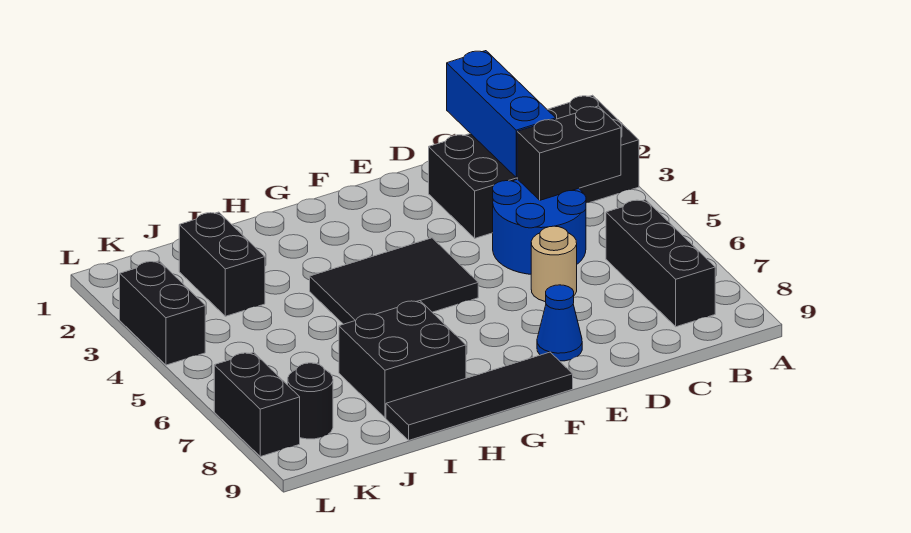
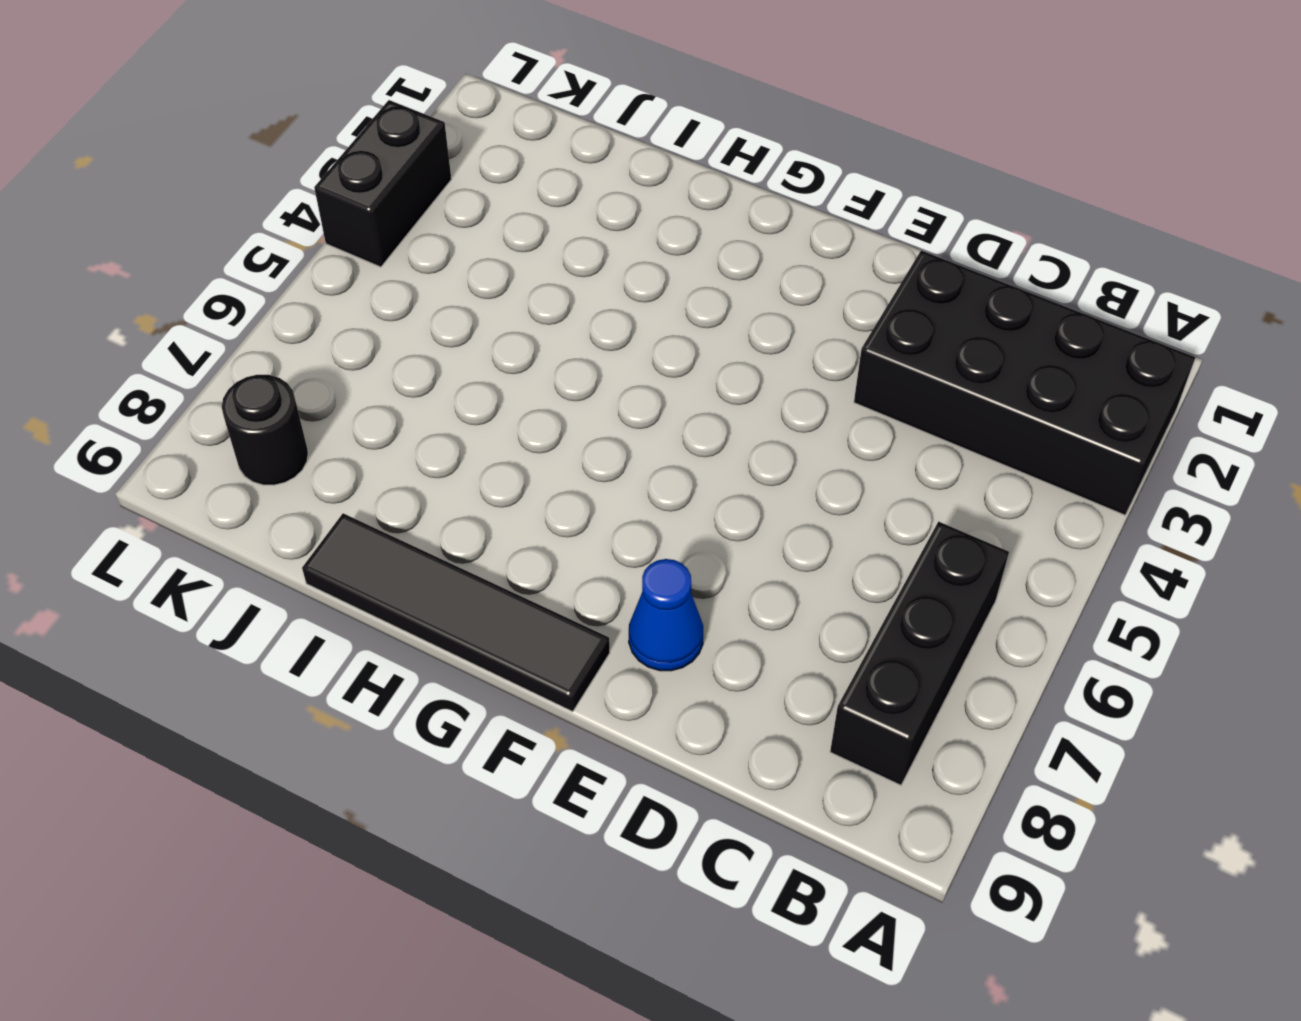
none -> blue round brick C4:D5 level 1
none -> tan round brick D6 level 1
none -> black tile F4:H5 level 1

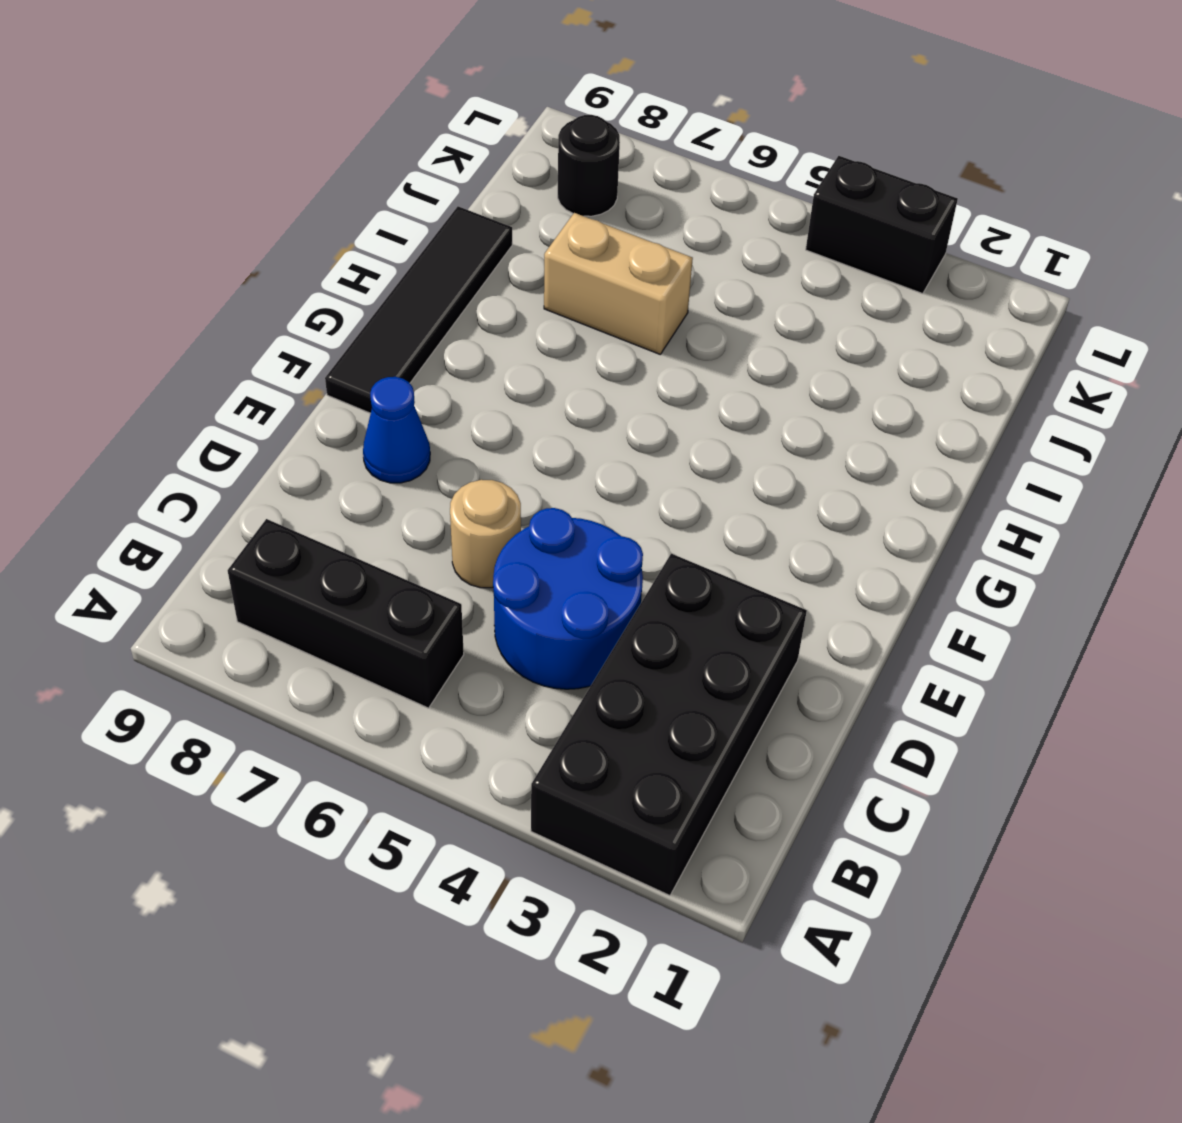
tan brick I6:I7 level 1 -> black brick H7:I8 level 1
none -> black tile F4:H5 level 1
none -> black brick J2:J3 level 1
none -> black brick L7:L8 level 1

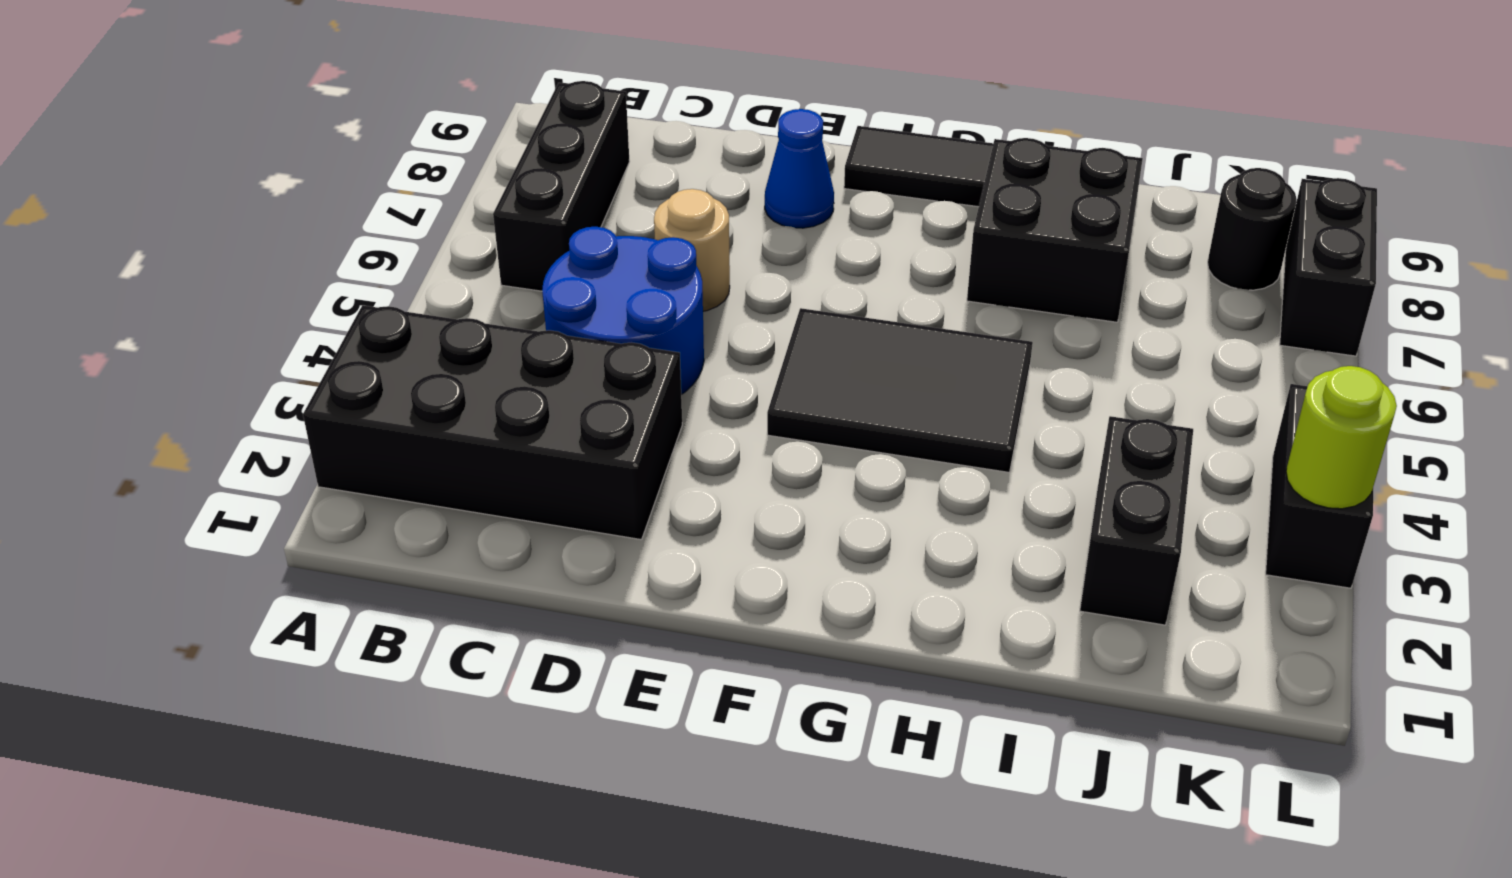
lime round brick L3 level 2 -> none
none -> black brick B4:C4 level 2
none -> blue brick C1:C3 level 2

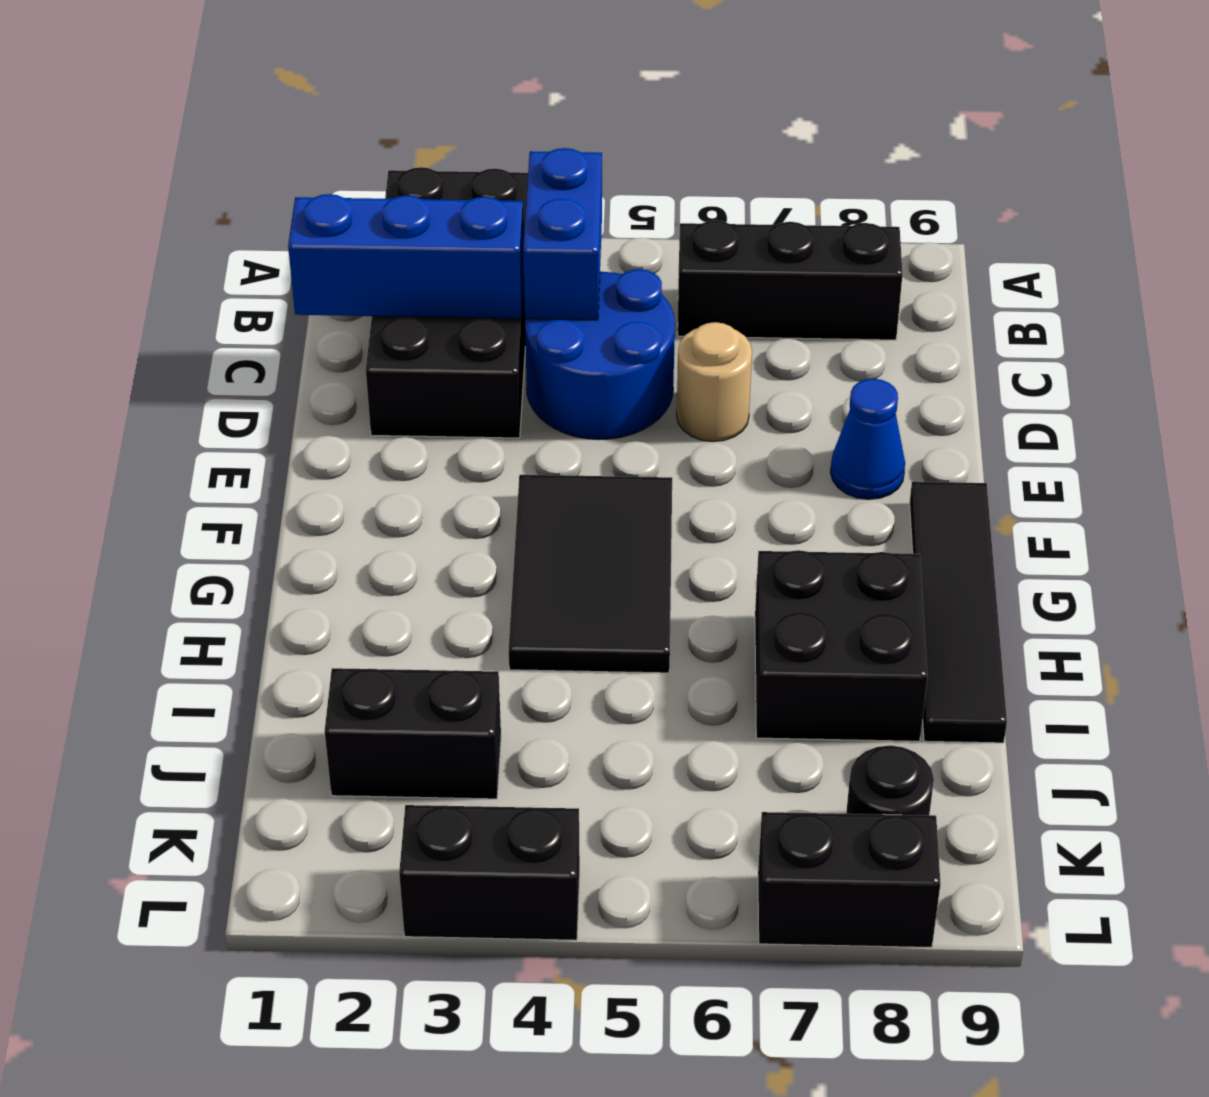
blue brick B4:C4 level 2 -> black brick B4:C4 level 2

